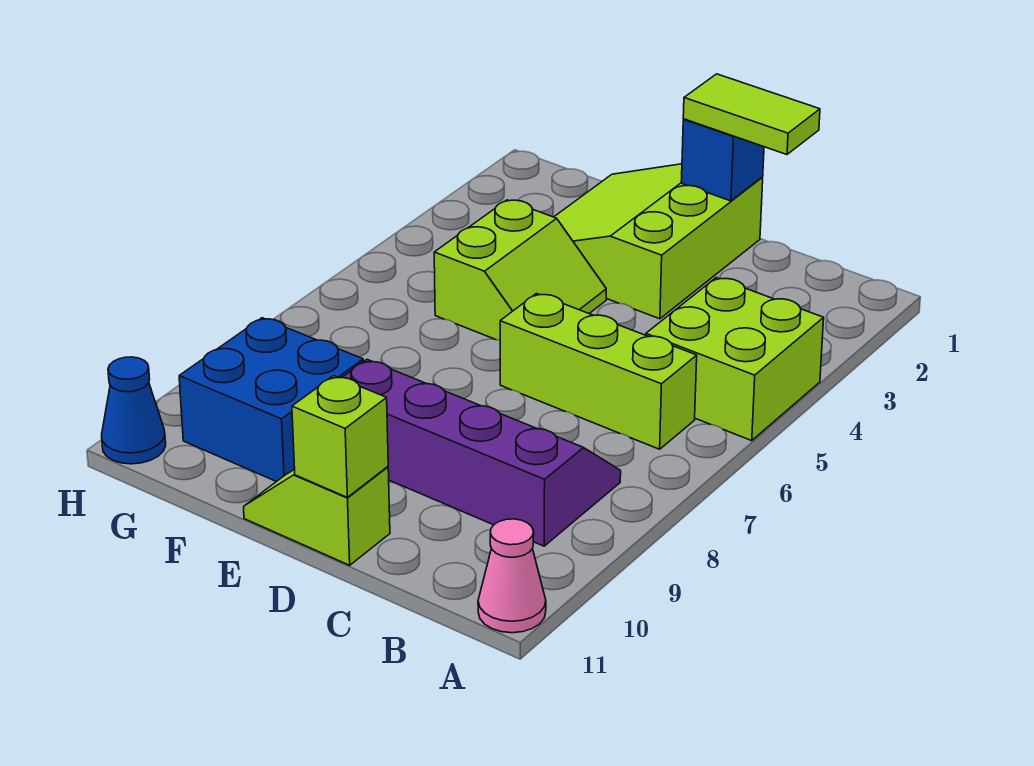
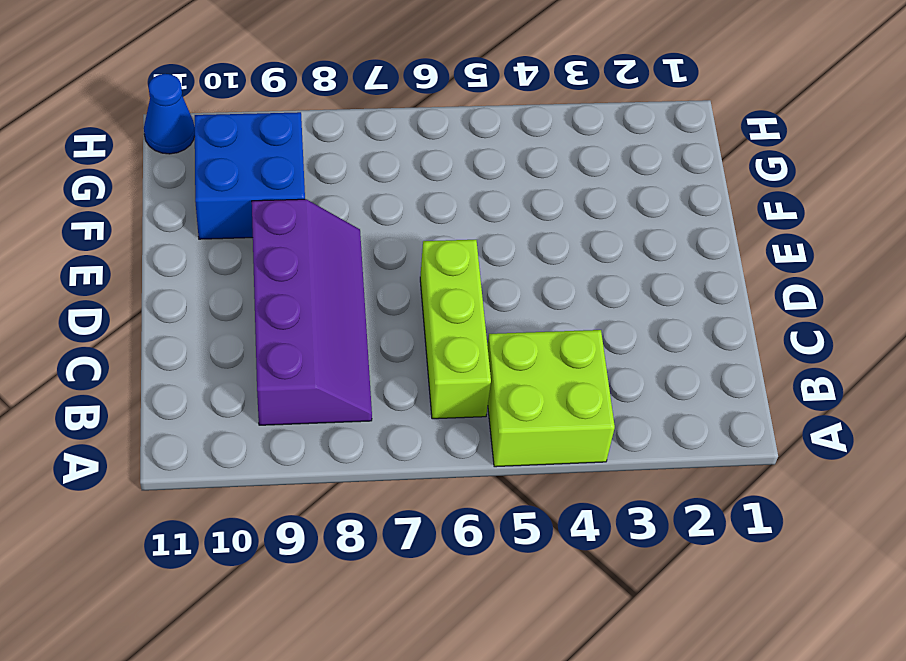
none -> pink cone A11 level 1
none -> lime slope D1:F3 level 1 top D
none -> lime slope D11:E11 level 1 top D

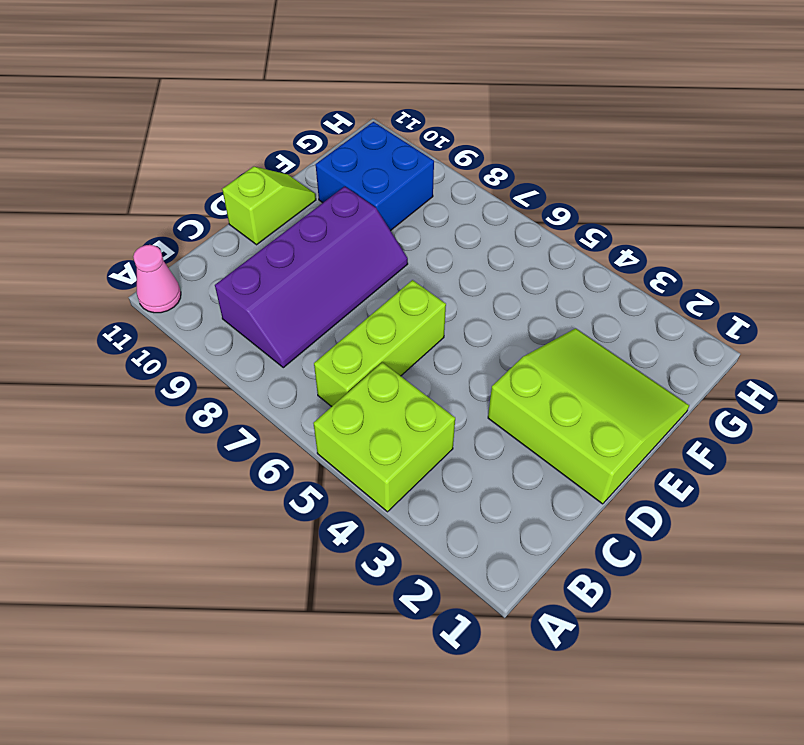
none -> lime slope E4:F5 level 1 top F
none -> blue cone H11 level 1
none -> blue brick D1 level 2

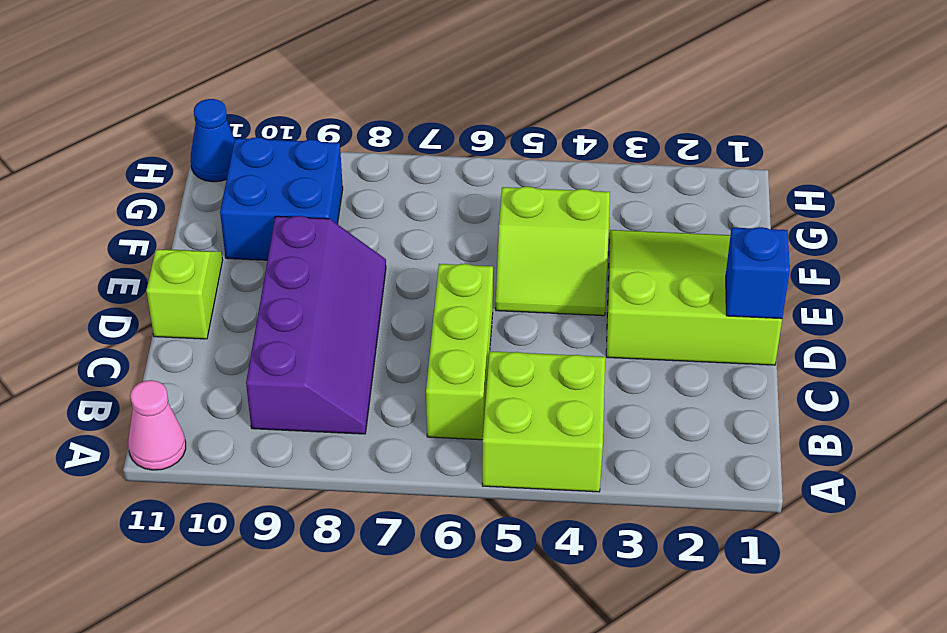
none -> lime brick D11 level 2
none -> lime tile C1:D1 level 3

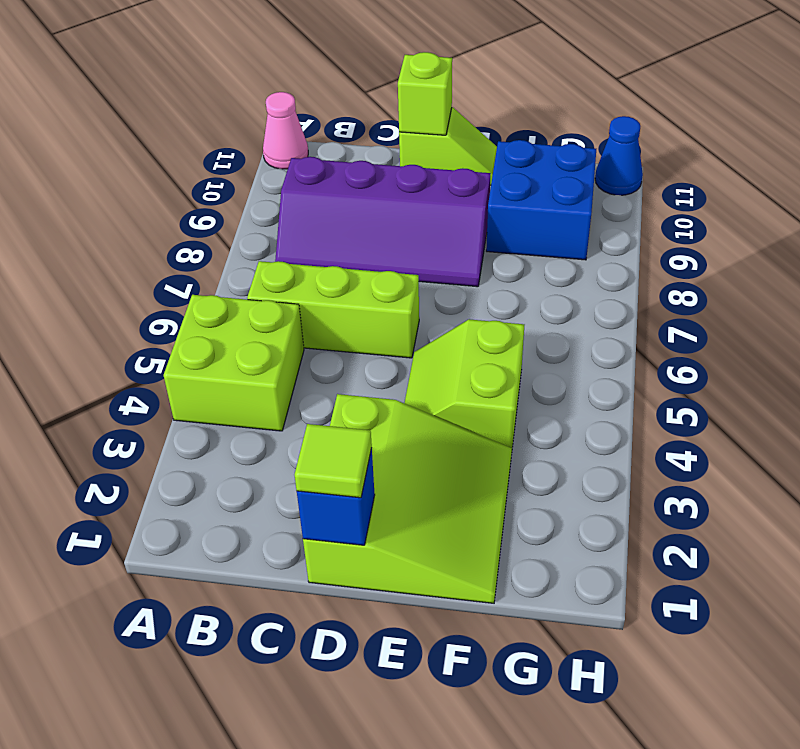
lime tile D1 level 3 -> lime tile C1:D1 level 3

